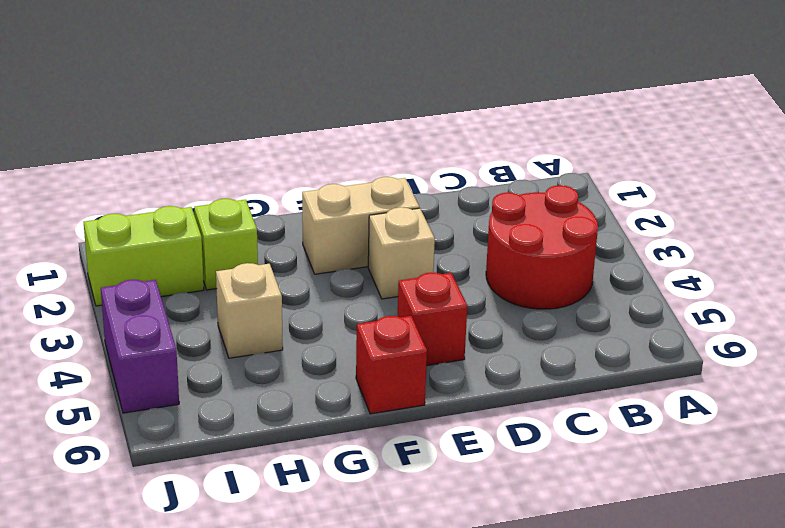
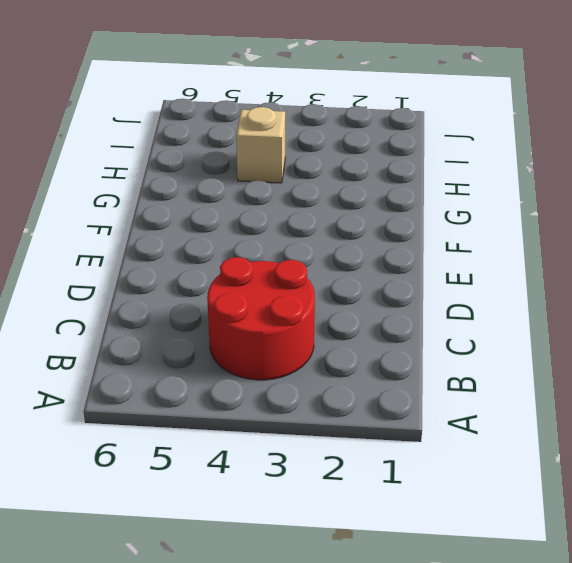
none -> tan brick E2:F2 level 1
none -> tan brick E3 level 1

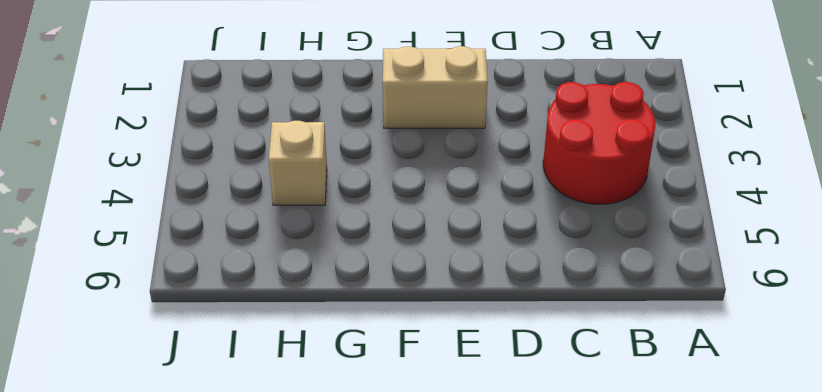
none -> tan brick E3 level 1
none -> red brick E5 level 1

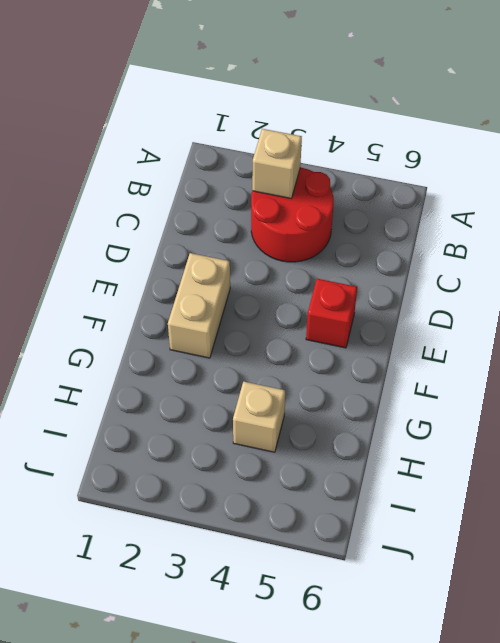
tan brick B3 level 2 -> tan brick E3 level 1
none -> red brick F6 level 1
none -> lime brick H2 level 1

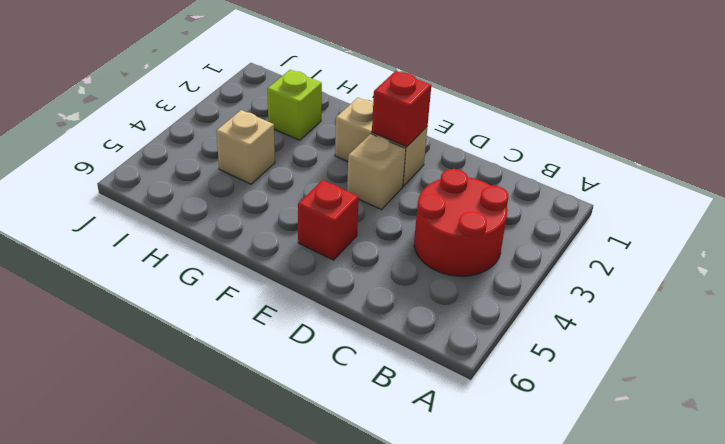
red brick E2 level 2 -> red brick F6 level 1
none -> lime brick I2:J2 level 1
none -> purple brick J4:J5 level 1

